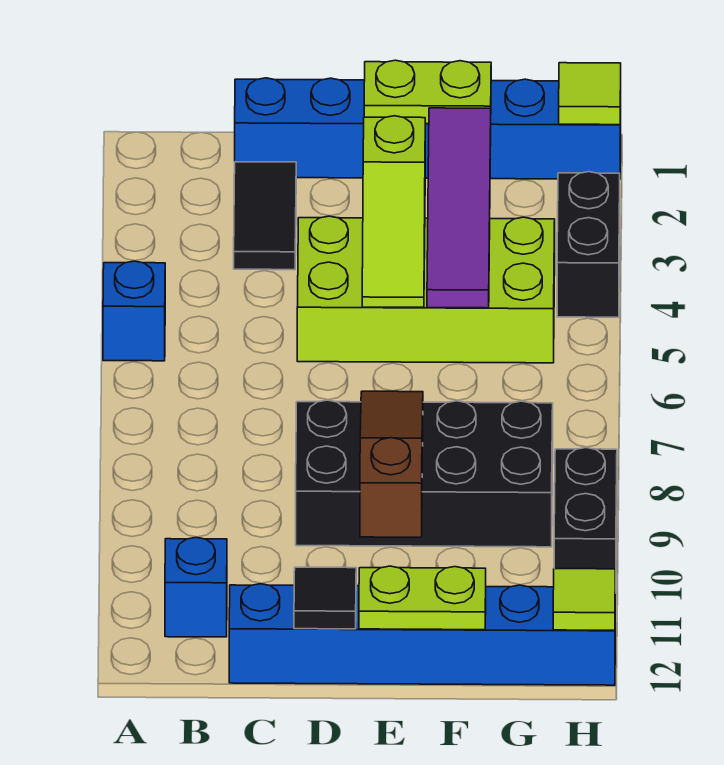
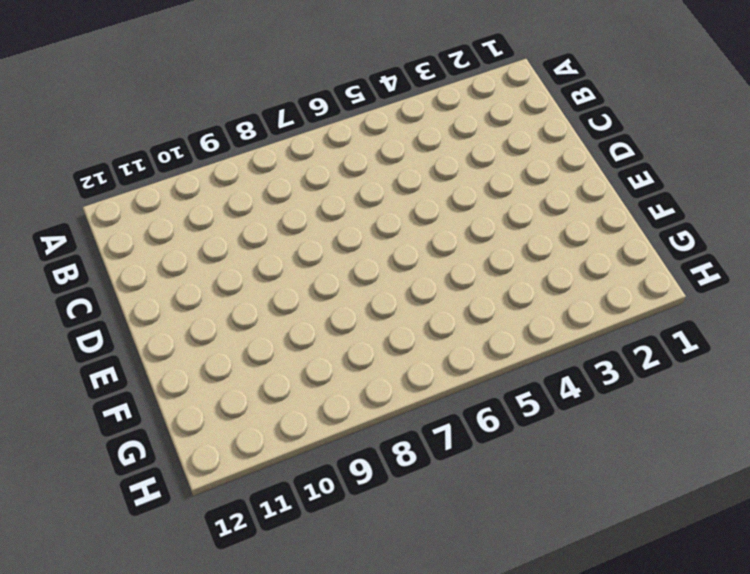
none -> blue brick A5 level 1
none -> blue brick B11 level 1
none -> blue brick C1:H1 level 1

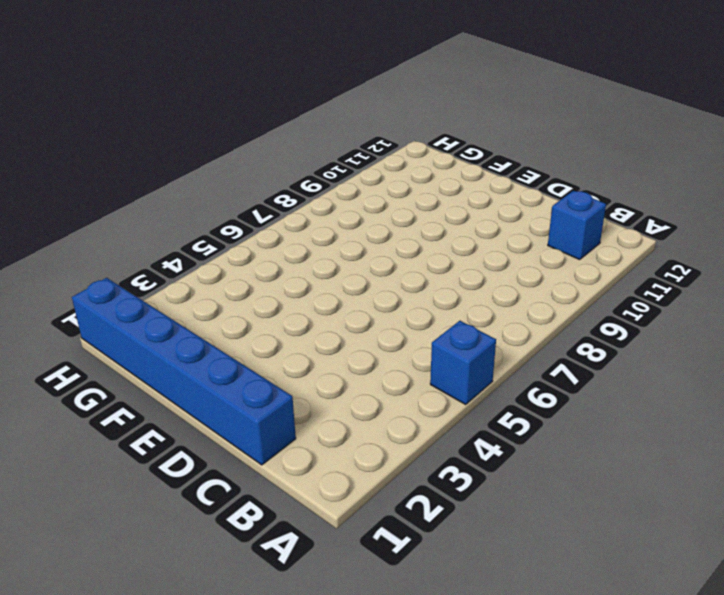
none -> black tile C2:C3 level 1
none -> blue brick C12:H12 level 1
none -> lime brick D4:G5 level 1

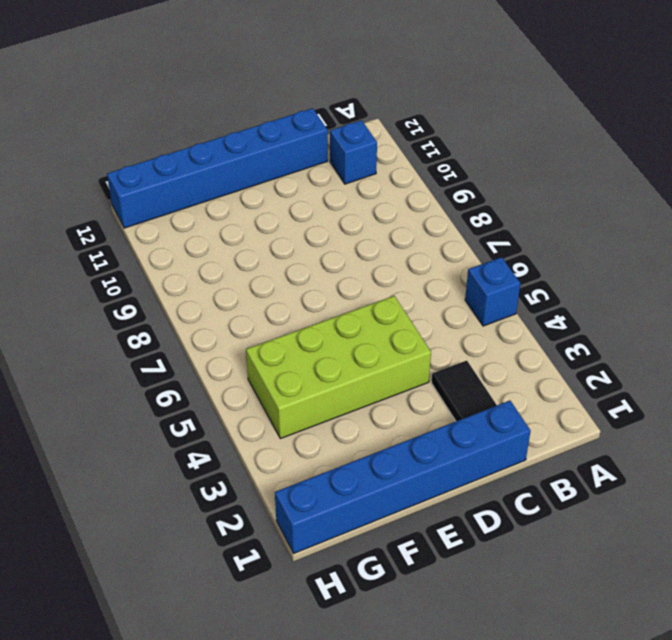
none -> black brick D8:G9 level 1
none -> black brick H3:H4 level 1
none -> black brick H9:H10 level 1

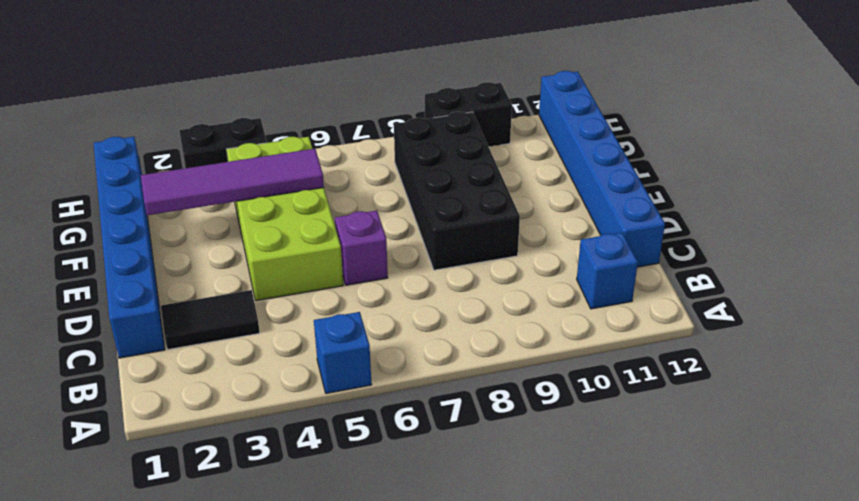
purple brick D6 level 1 -> none
none -> black tile D12 level 2
none -> lime plate E1:F1 level 2
none -> lime slope E3:E5 level 2 top 3

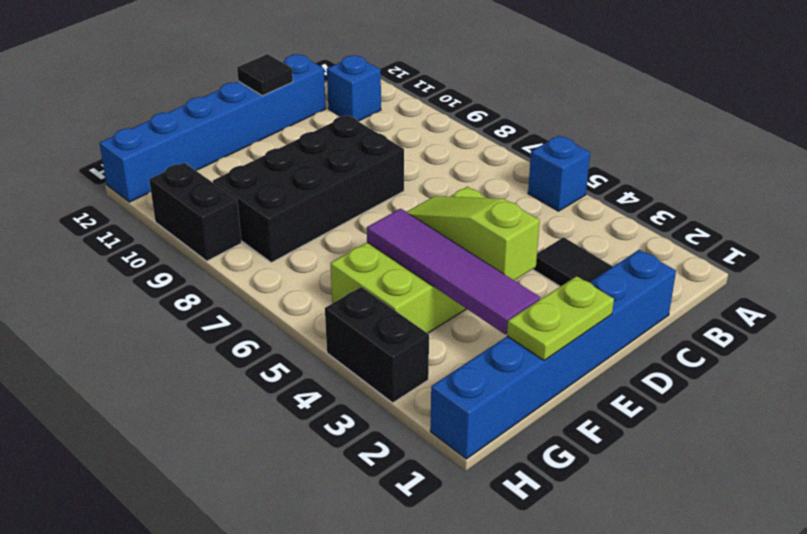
none -> brown slope E8:E10 level 2 top 10
none -> lime plate E12:F12 level 2
none -> lime tile H1 level 2

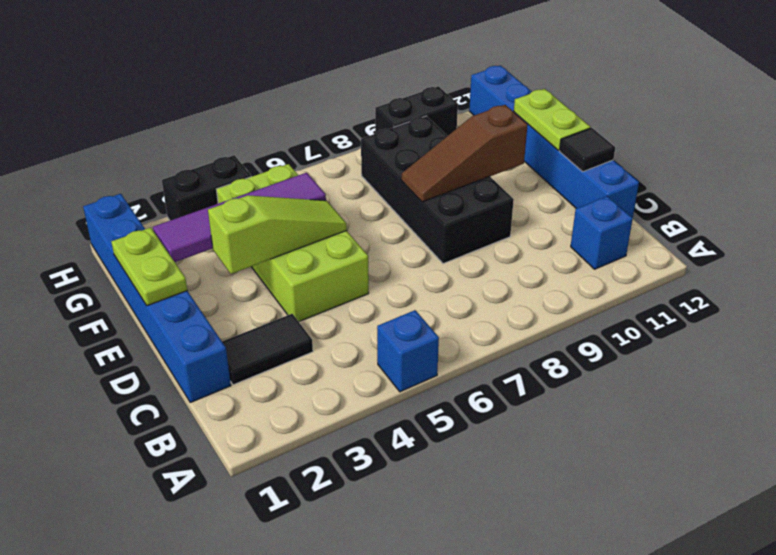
none -> lime tile H1 level 2
none -> lime tile H12 level 2

